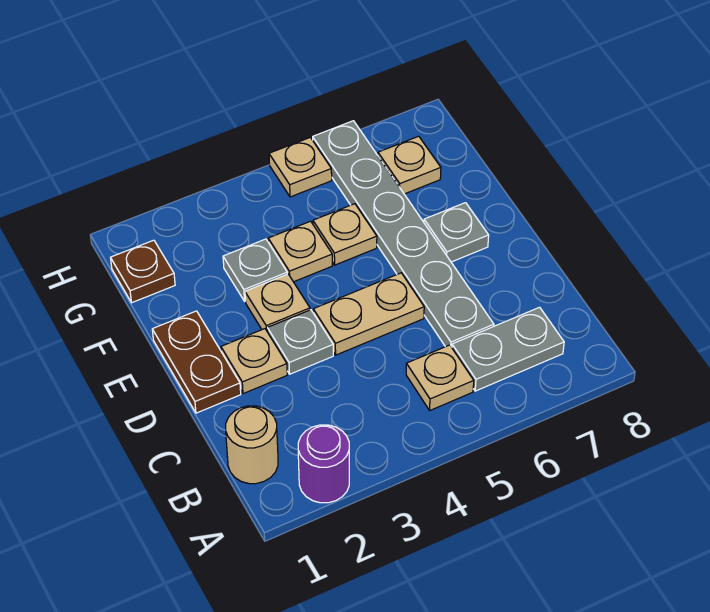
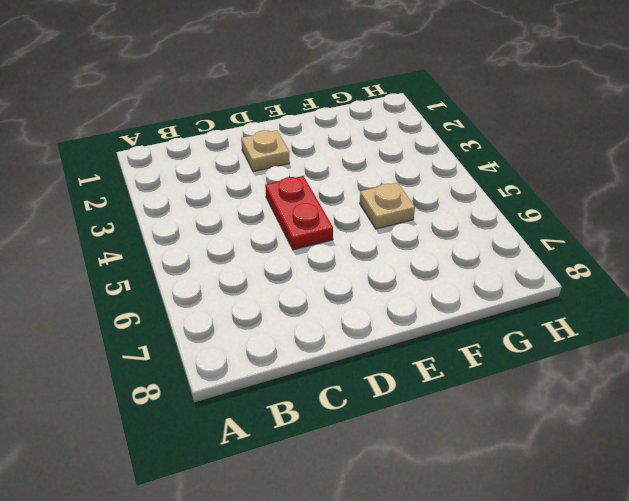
red plate D4:D5 level 1 -> tan plate D4:D5 level 1
none -> purple round brick A2 level 1
none -> tan round brick B1 level 1
none -> tan plate B5 level 1

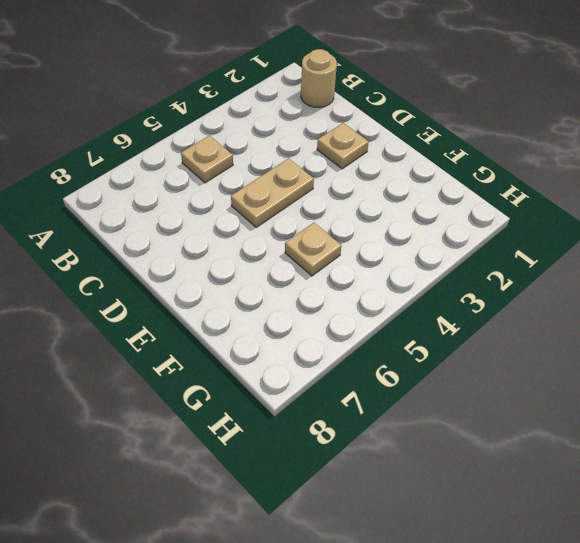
none -> purple round brick A2 level 1
none -> grey plate B6:B7 level 1
none -> grey plate C6:H6 level 1

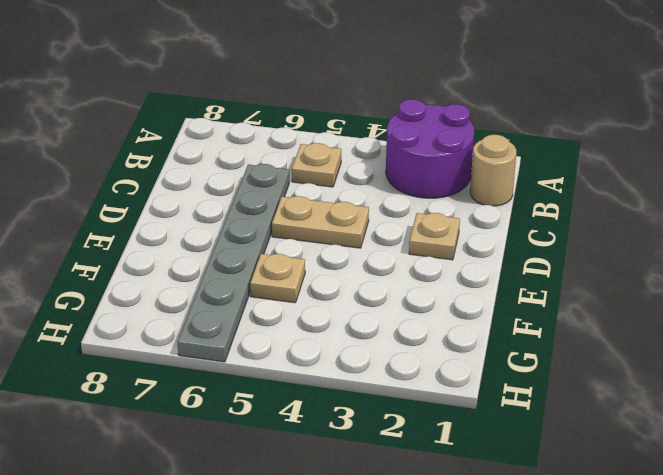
purple round brick A2:B3 level 1 -> purple round brick A2 level 1
none -> grey plate B6:B7 level 1
none -> brown plate D1:E1 level 1
none -> grey plate D3 level 1

